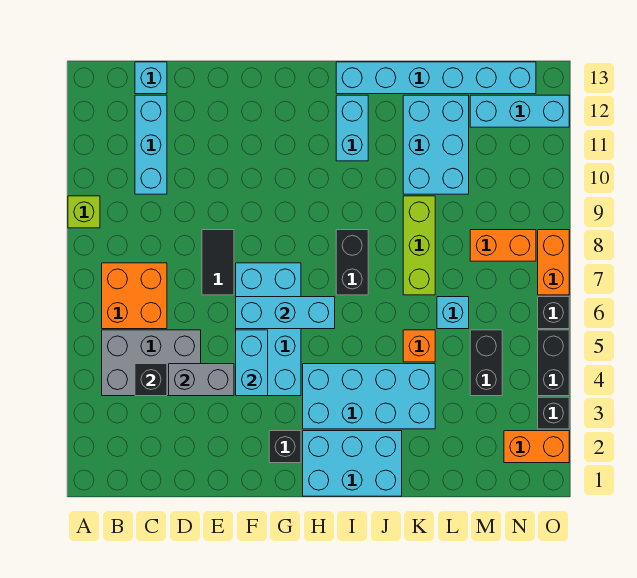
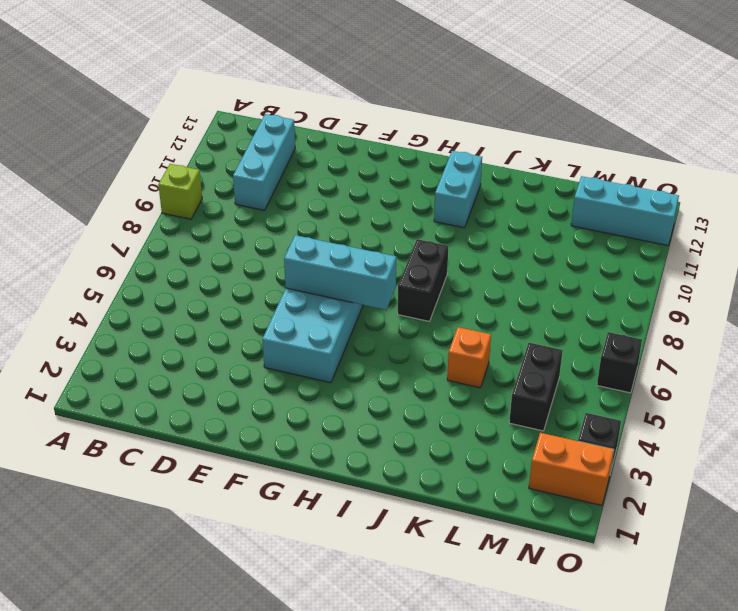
none -> grey brick B4:D5 level 1
none -> orange brick B6:C7 level 1
none -> cyan brick C13 level 1

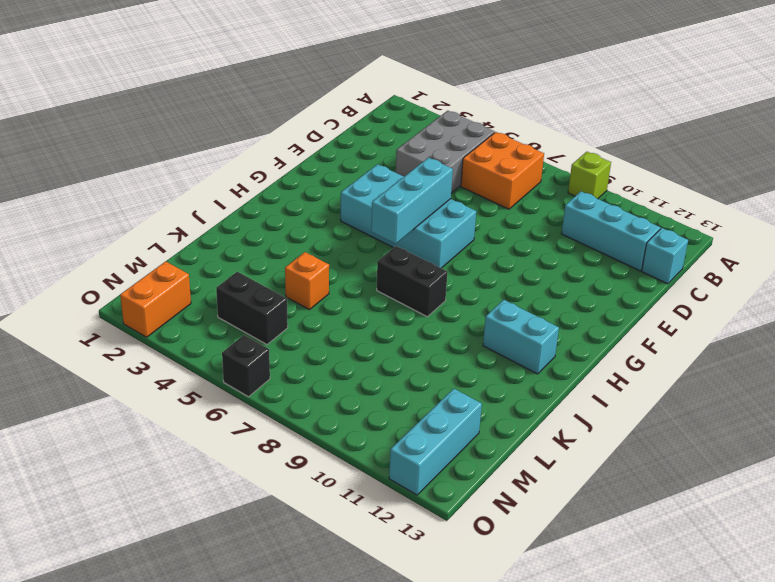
none -> black tile E7:E8 level 1
none -> black brick G2 level 1
none -> cyan brick H1:J2 level 1

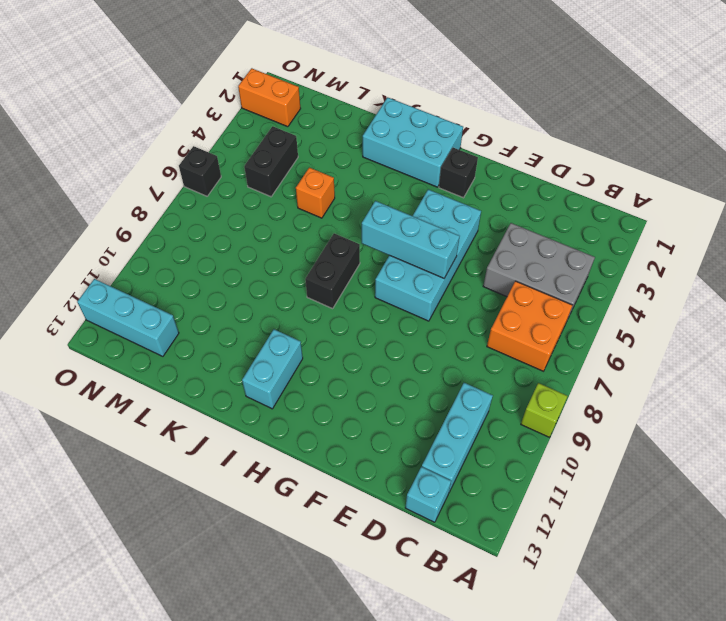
none -> black tile E7:E8 level 1
none -> cyan brick H3:K4 level 1
none -> cyan brick I13:N13 level 1

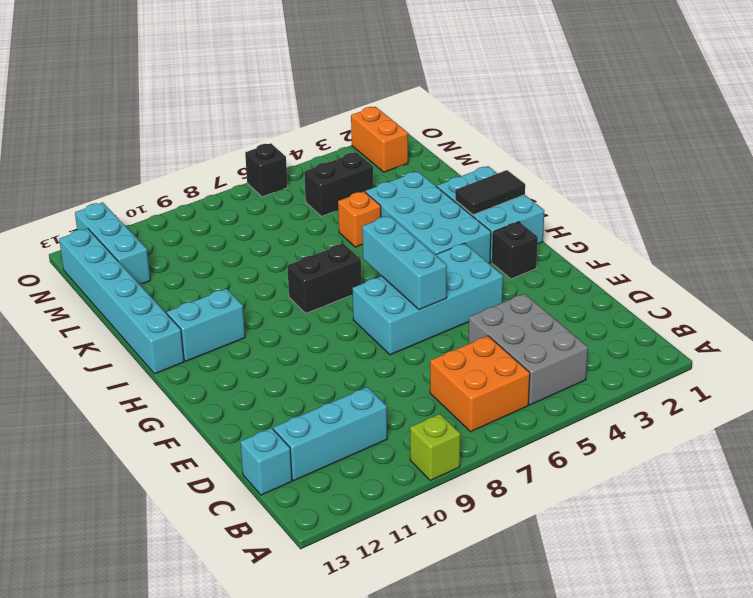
black tile I1:I2 level 2 -> black tile E7:E8 level 1
none -> lime brick K7:K9 level 1
none -> cyan brick K10:L12 level 1
none -> cyan brick L6 level 1

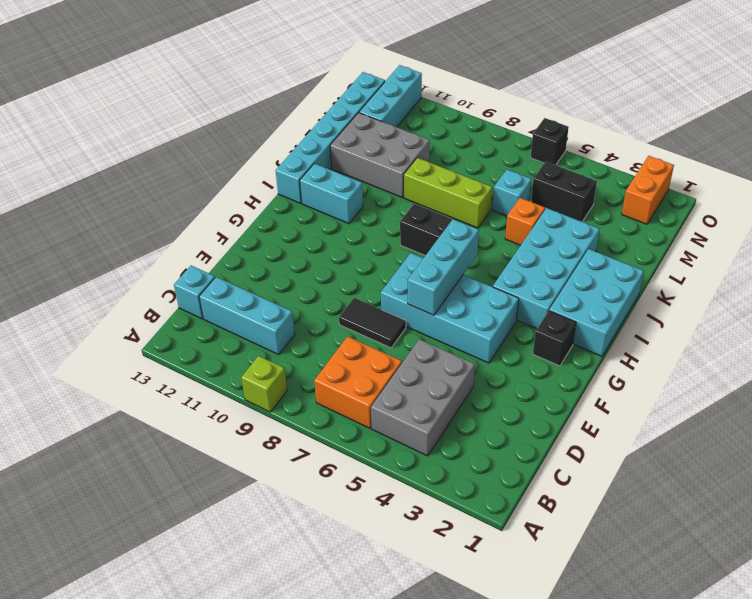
grey brick K10:L12 level 1 -> cyan brick K10:L12 level 1
none -> orange brick M8:N8 level 1
none -> black brick O3 level 1
none -> black brick O4:O5 level 1

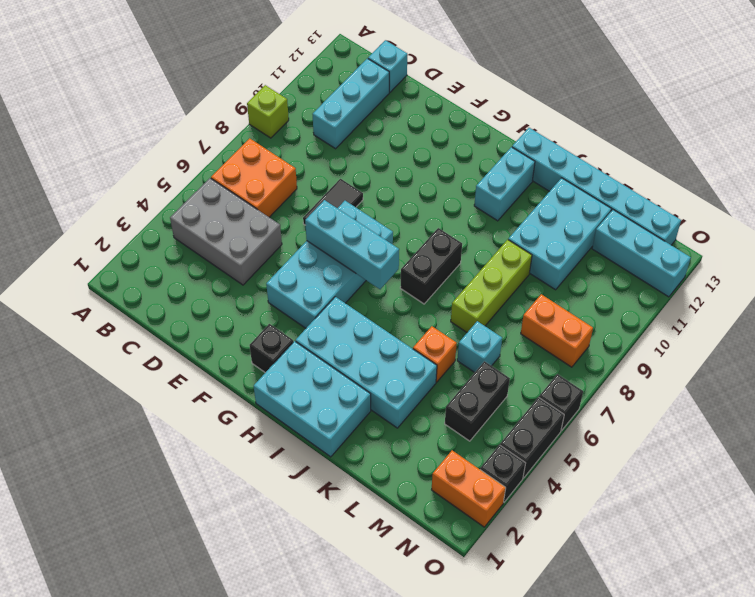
none -> orange brick O7:O8 level 1
none -> black brick C4 level 2
none -> grey brick D4:E4 level 2

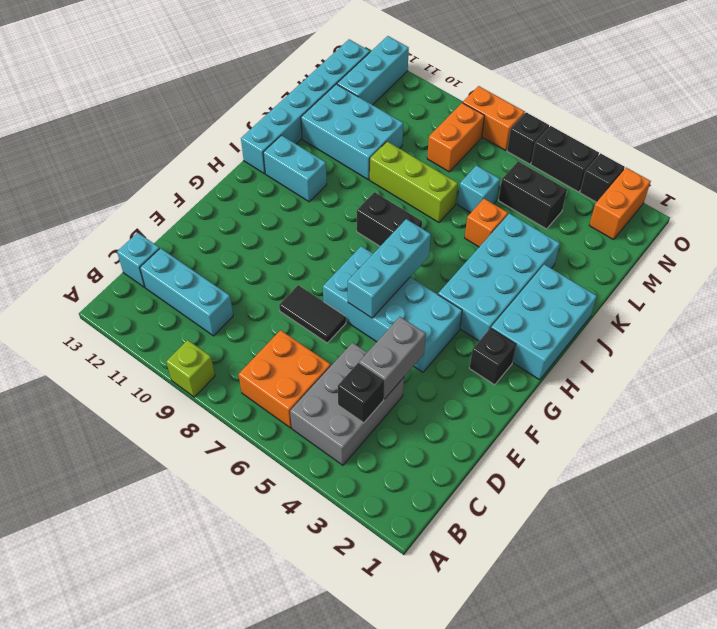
none -> cyan brick F4:F5 level 2

